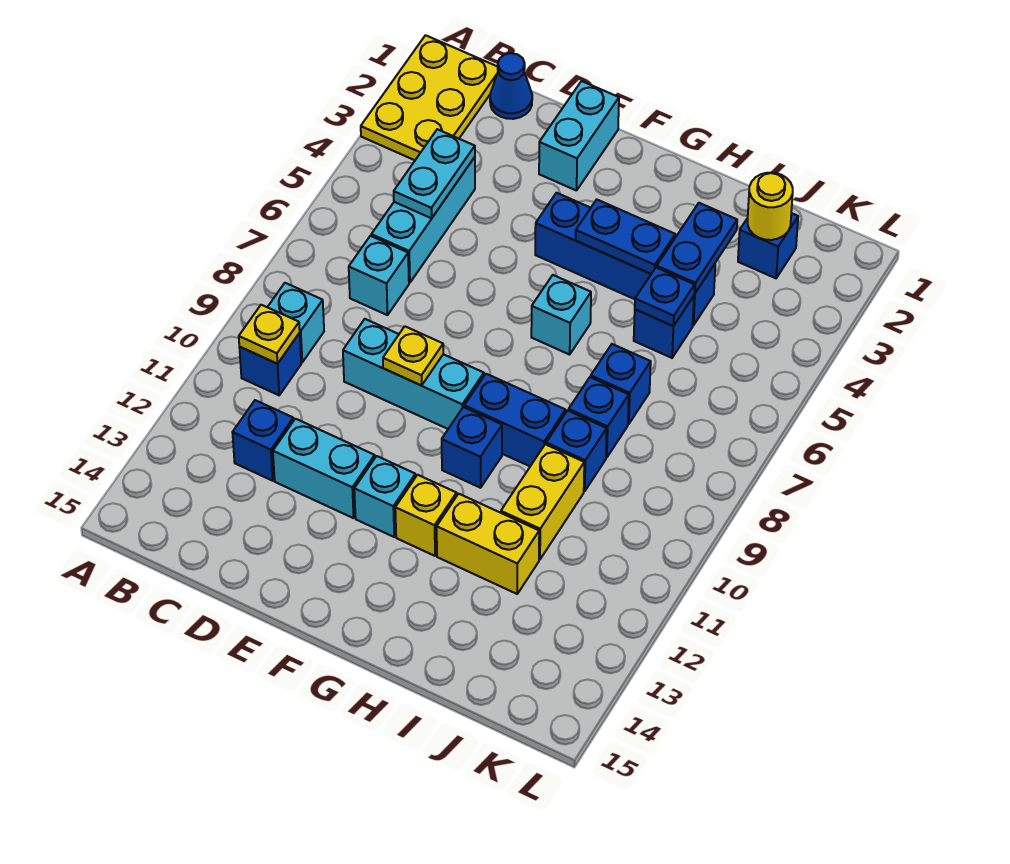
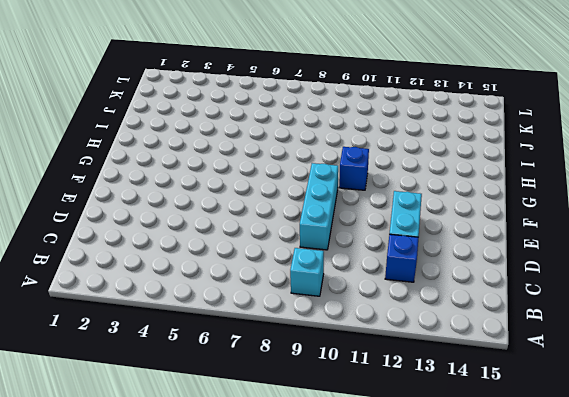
none -> yellow plate A1:B3 level 1
none -> blue brick B10 level 1
none -> blue cone C1 level 1
none -> cyan brick C4:C6 level 1

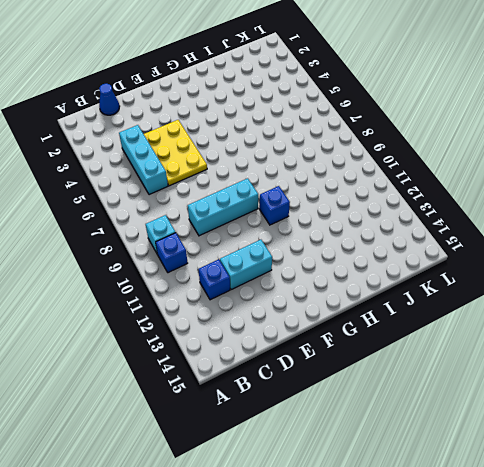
yellow plate D4:E6 level 1 -> yellow plate A1:B3 level 1
none -> cyan brick C7 level 1
none -> cyan brick E1:E2 level 1
none -> blue brick F4:I4 level 1
none -> cyan brick F12 level 1

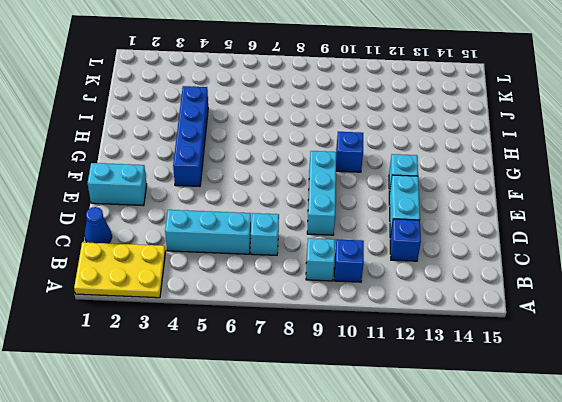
none -> cyan brick G6 level 1
none -> blue brick G9:H9 level 1
none -> yellow brick G12 level 1
none -> yellow brick H12:I12 level 1

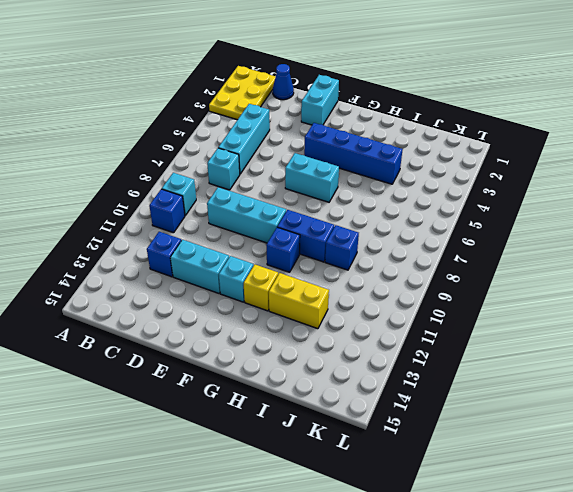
cyan brick F6:G6 level 1 -> cyan brick G6 level 1
none -> blue brick I5 level 1
none -> blue brick I7 level 1
none -> blue brick I8 level 1
none -> yellow brick I10:I11 level 1

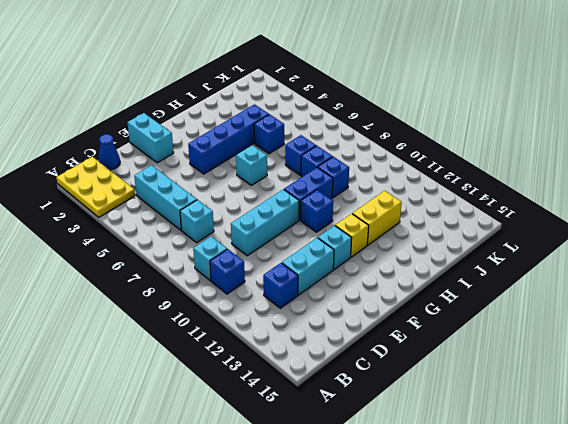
none -> yellow brick I10:I11 level 1
none -> blue brick J2 level 1
none -> yellow plate B10 level 2
none -> cyan plate C4:C5 level 2

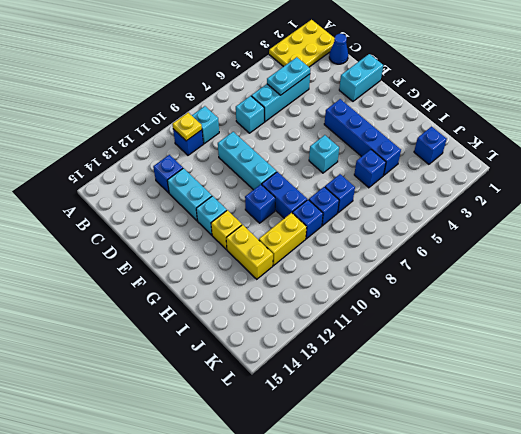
none -> yellow plate E9 level 2
none -> blue plate G4:H4 level 2
none -> blue plate I3:I4 level 2
none -> blue plate I5 level 2

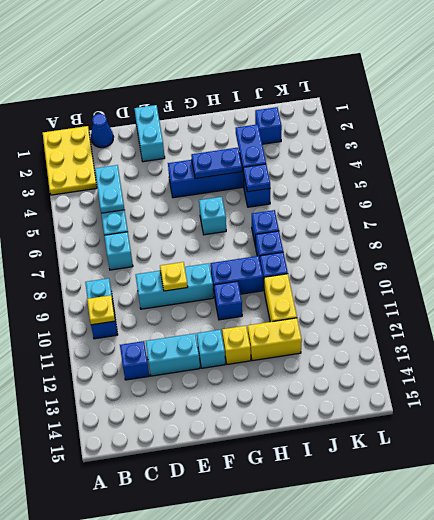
none -> yellow round brick J2 level 2

